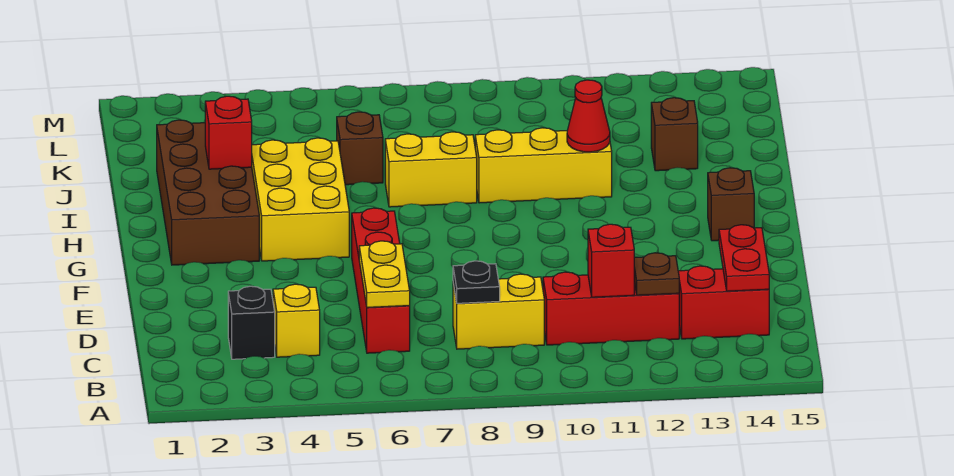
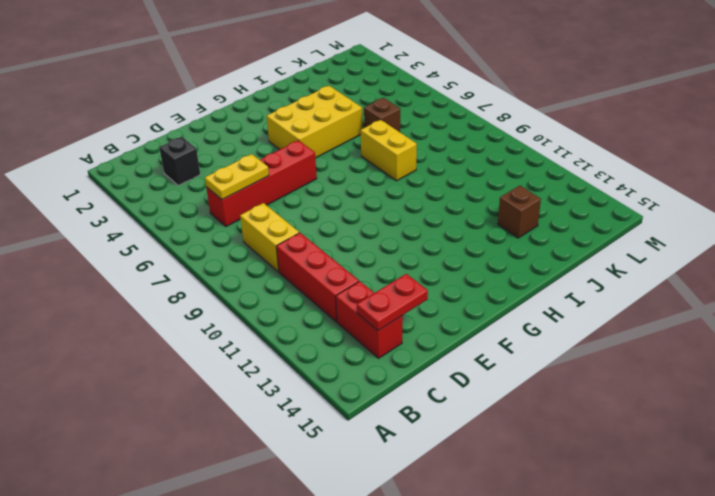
none -> yellow brick C4 level 1
none -> brown brick G2:J3 level 1
none -> brown brick G14 level 1

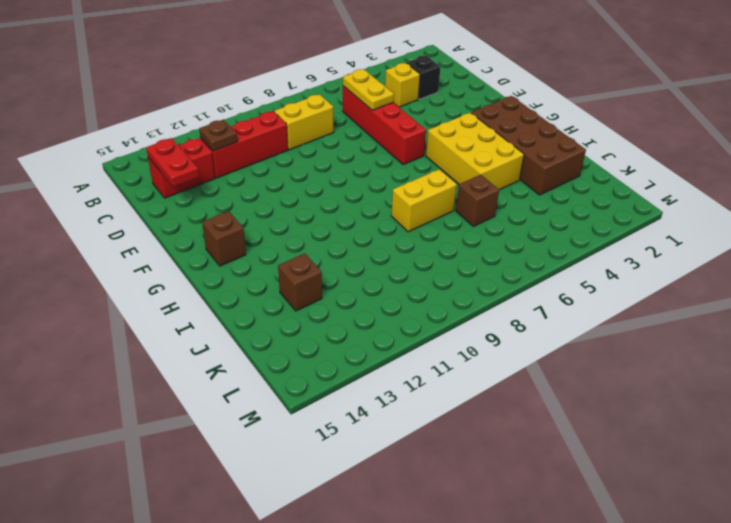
none -> yellow brick I9:I11 level 1
none -> black plate C8 level 2
none -> red brick C11 level 2

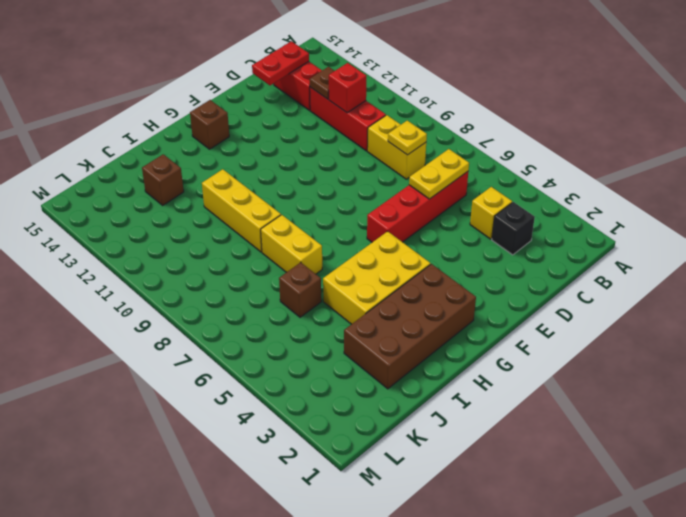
yellow plate C8 level 2 -> black plate C8 level 2
none -> red brick I3 level 2
none -> red cone I11 level 2

